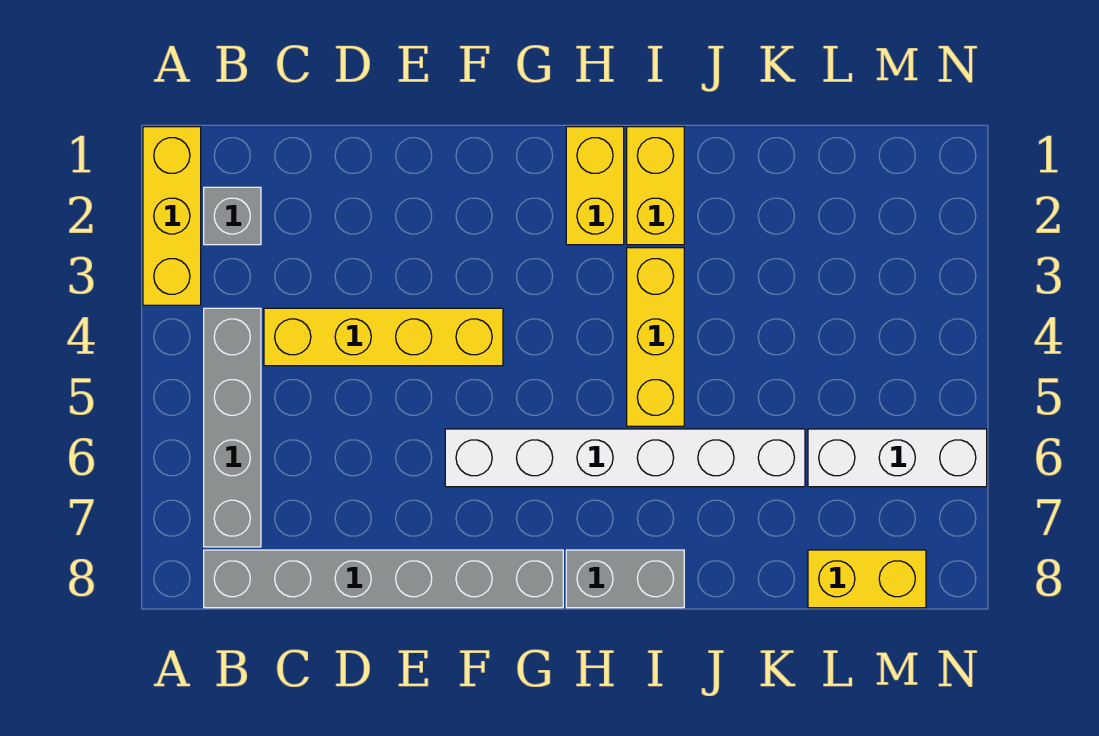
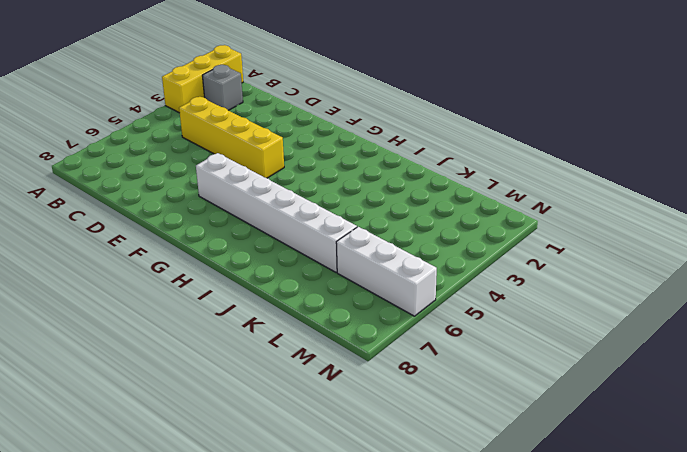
none -> grey brick B4:B7 level 1
none -> grey brick B8:G8 level 1
none -> yellow brick H1:H2 level 1

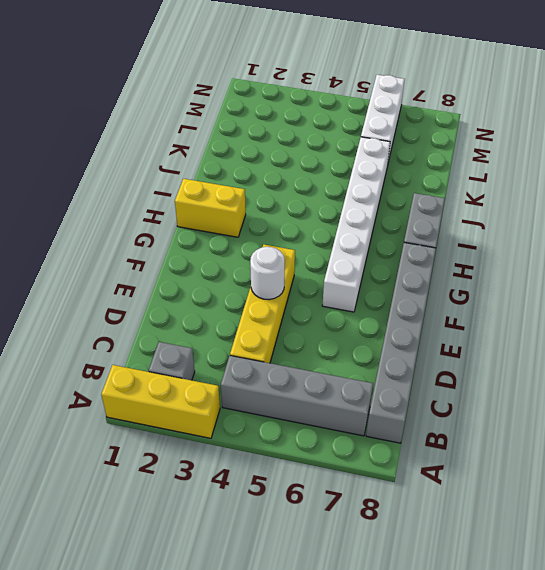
white round brick E4 level 2 -> none
none -> yellow brick I1:I2 level 1
none -> yellow brick I3:I5 level 1
none -> yellow brick L8:M8 level 1

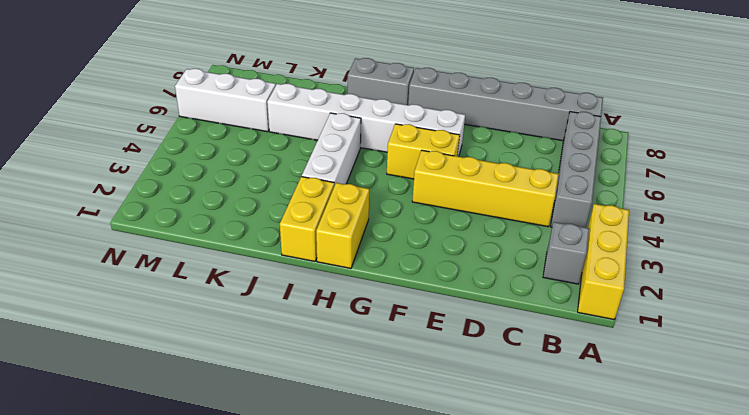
yellow brick F5:G5 level 1 -> yellow brick L8:M8 level 1
white brick I3:I5 level 1 -> yellow brick I3:I5 level 1

